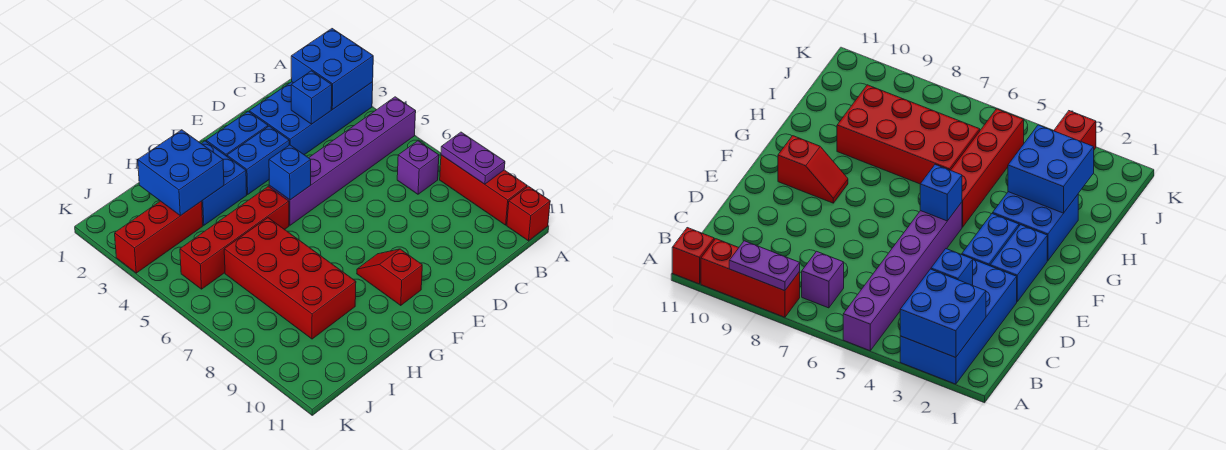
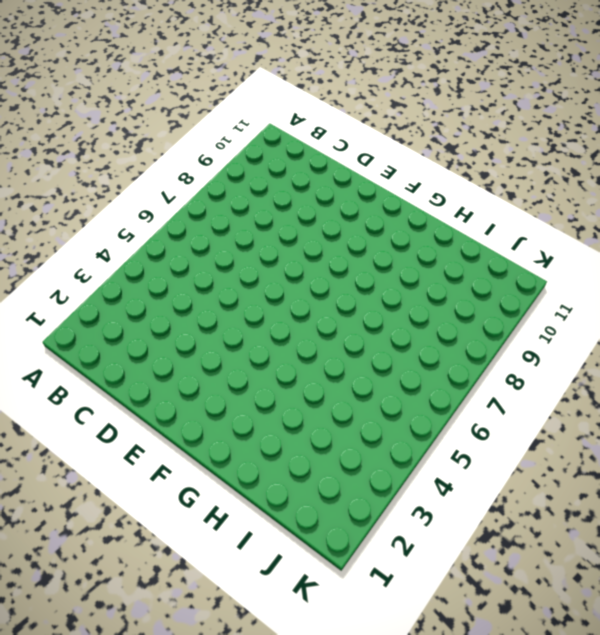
none -> blue brick A2:D3 level 1
none -> purple brick A5:F5 level 1
none -> red brick A8:A10 level 1

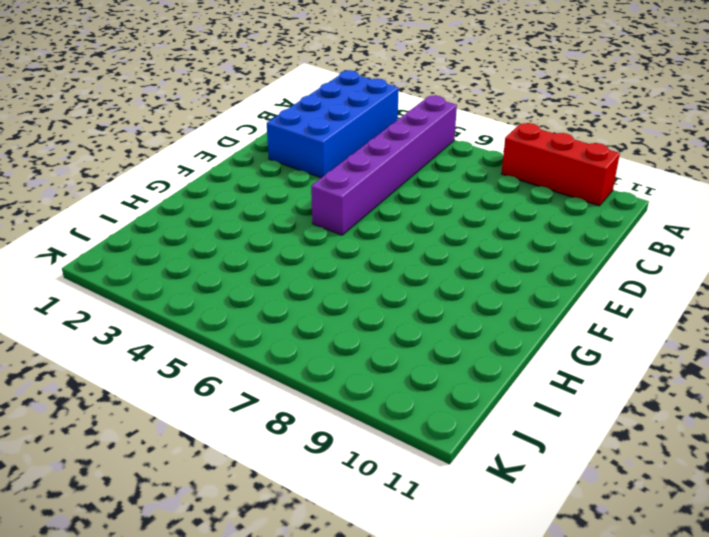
none -> red brick A11 level 1
none -> purple brick B7 level 1
none -> blue brick E2:F2 level 1

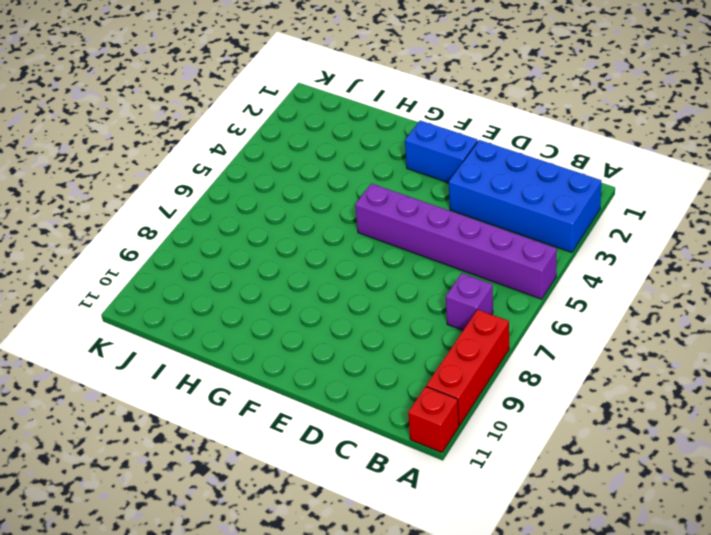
none -> blue brick E3:F3 level 1
none -> red slope F9:F10 level 1 top 10
none -> blue brick G2:H3 level 1

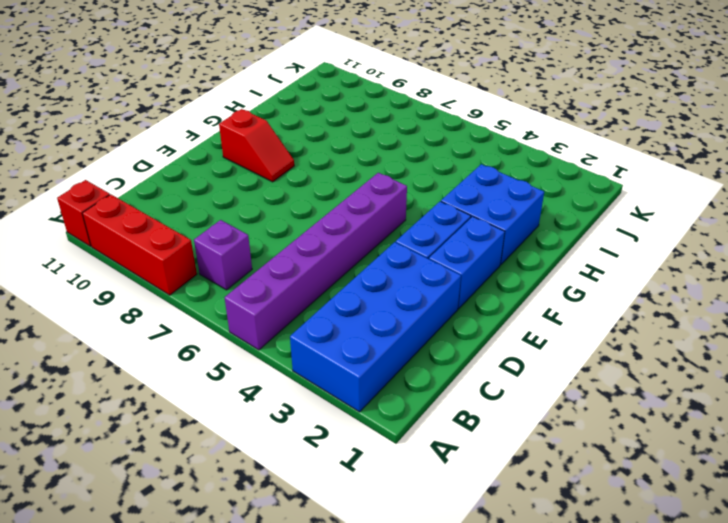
none -> red brick G5:J5 level 1
none -> red brick H6:I9 level 1
none -> red brick I3:K3 level 1

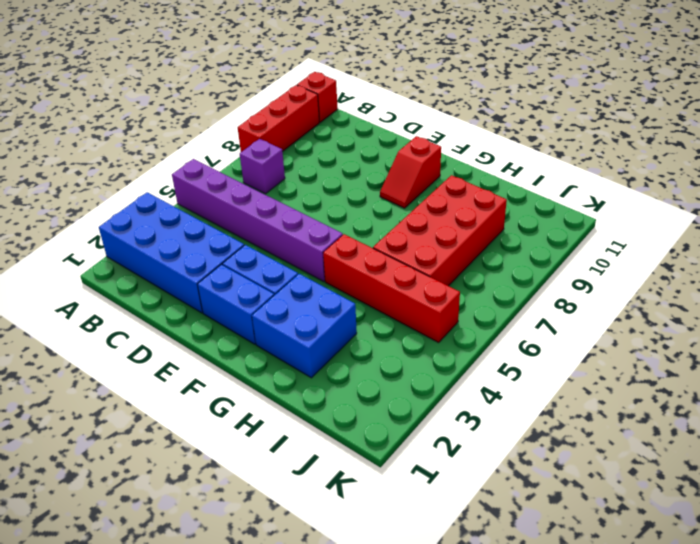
none -> red brick I3:K3 level 1
none -> blue brick A2:B3 level 2
none -> purple plate A8:A9 level 2

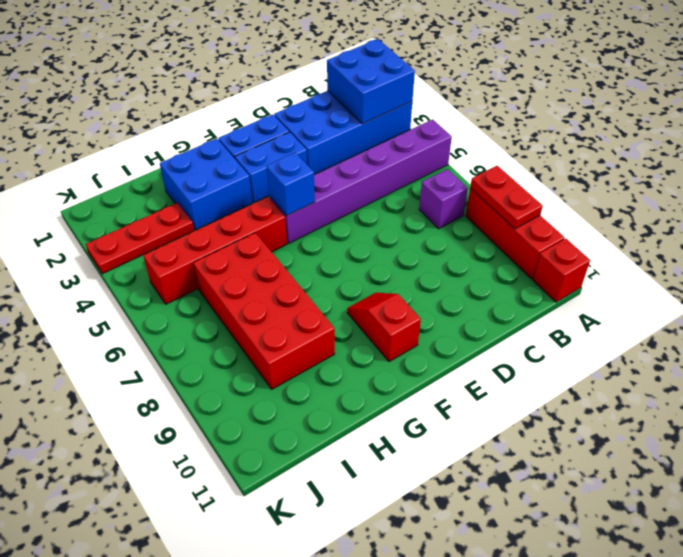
red plate A8:A9 level 2 -> purple plate A8:A9 level 2
red plate I3:K3 level 1 -> red brick I3:K3 level 1
none -> blue brick C3 level 2
none -> blue brick H2:I3 level 2

